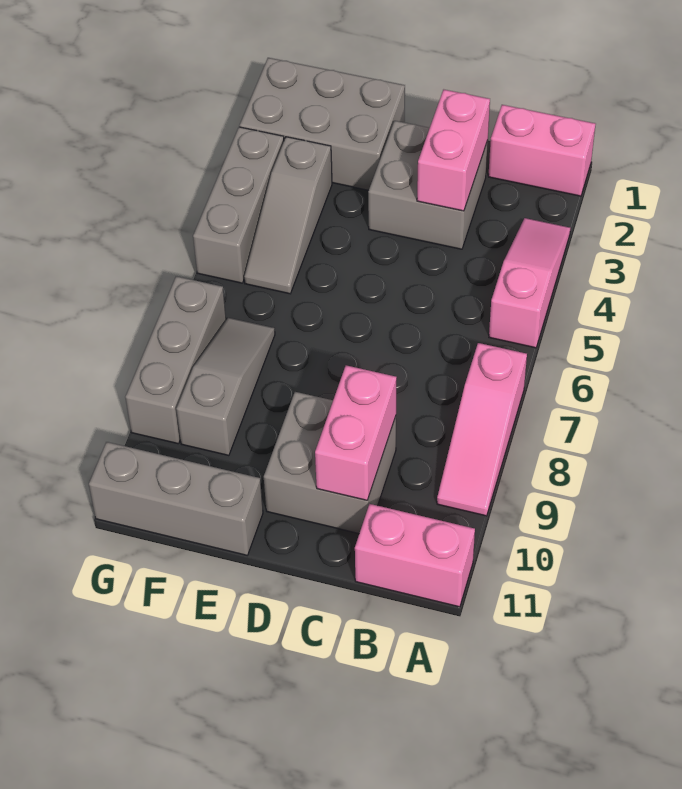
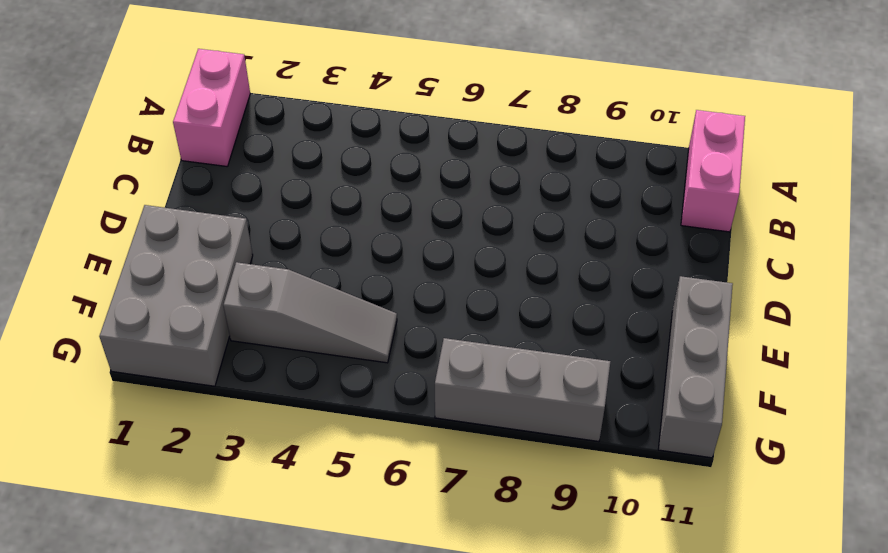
none -> pink slope A3:A5 level 1 top 5
none -> pink slope A7:A9 level 1 top 7
none -> grey brick C2:D3 level 1

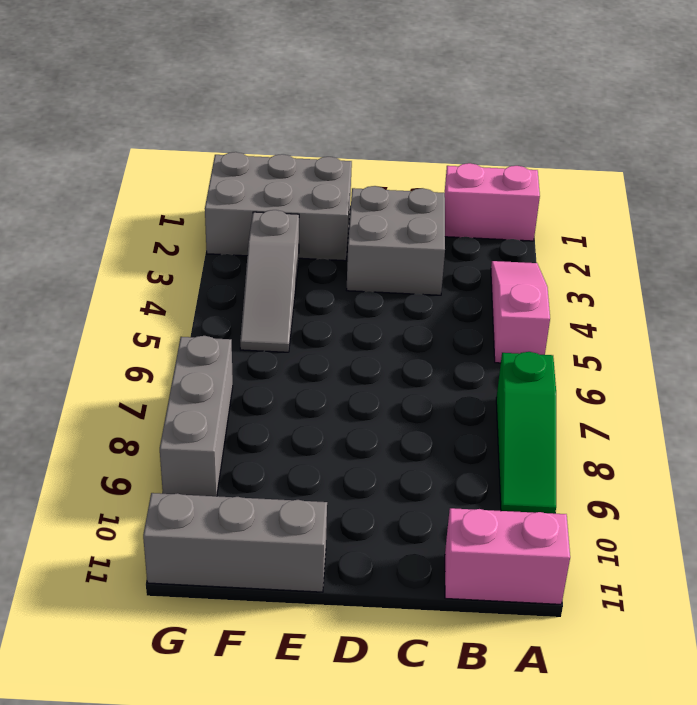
green slope A7:A9 level 1 top 7 -> pink slope A7:A9 level 1 top 7
none -> grey brick C9:D10 level 1
none -> grey slope F7:F9 level 1 top 9
none -> grey brick G3:G5 level 1

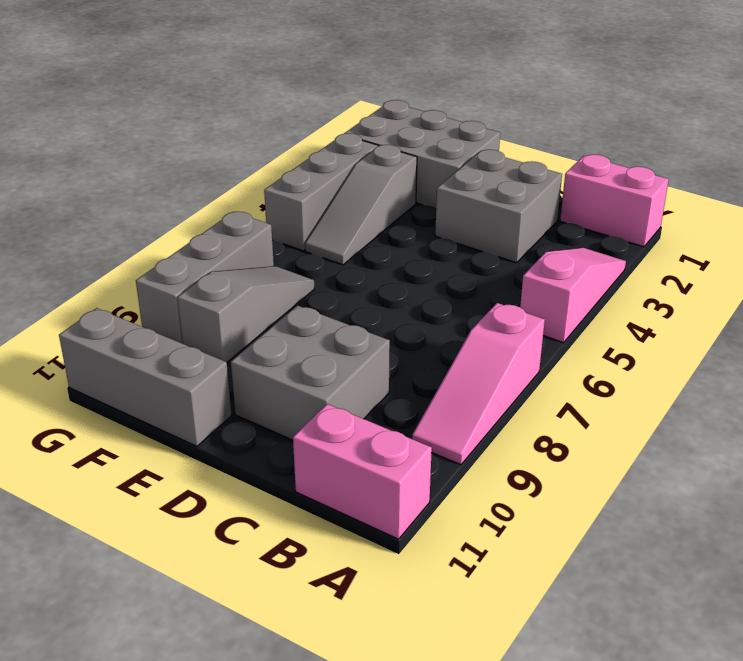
none -> pink brick C2:C3 level 2
none -> pink brick C9:C10 level 2

